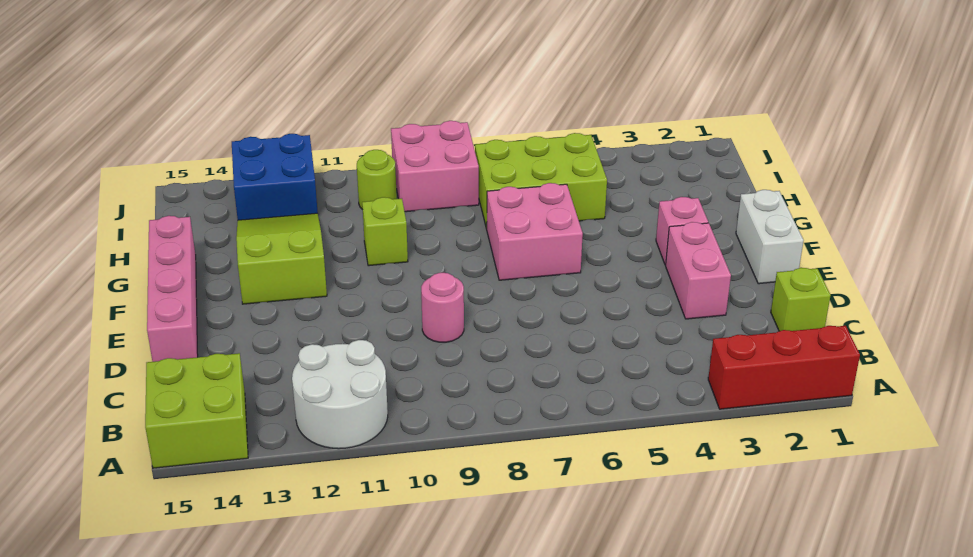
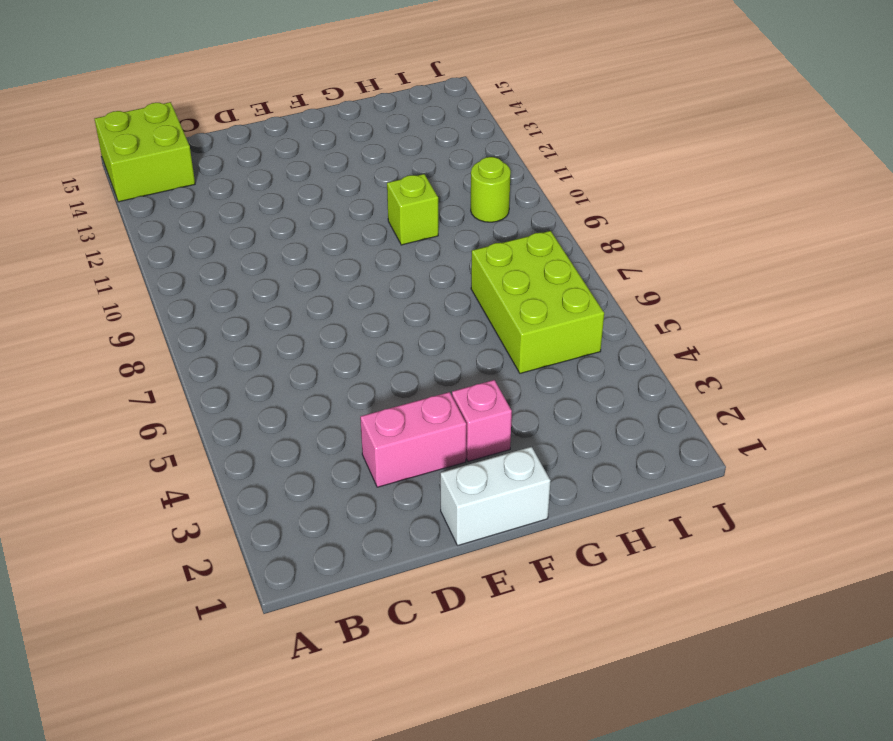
none -> red brick A1:A3 level 1
none -> white round brick A11:B12 level 1
none -> lime brick C1 level 1

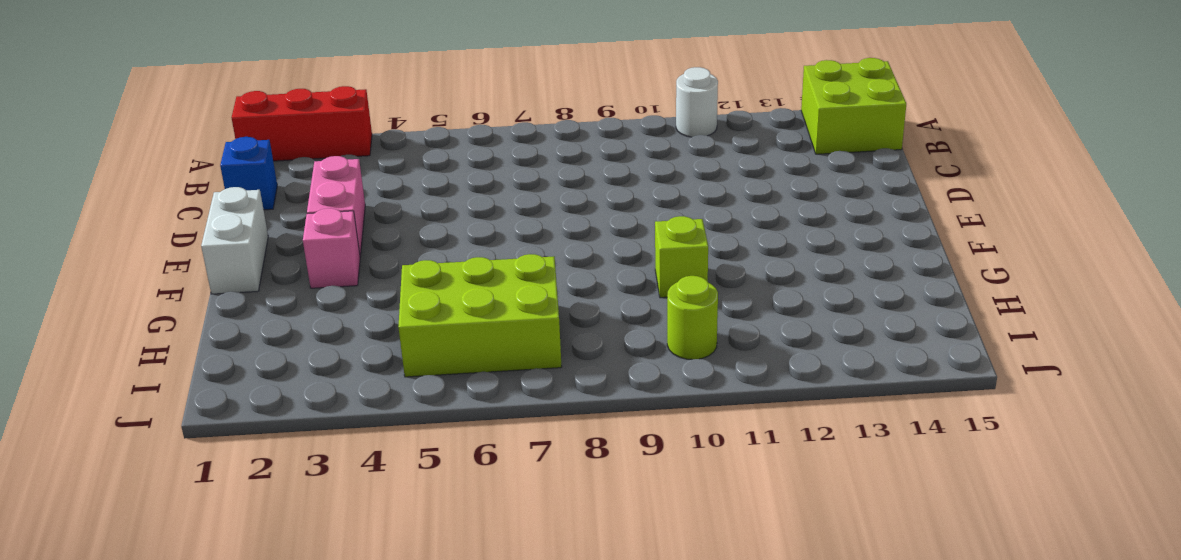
white round brick A11 level 1 -> white round brick A11:B12 level 1
blue brick C1 level 1 -> lime brick C1 level 1
none -> pink round brick D9 level 1
none -> pink brick D15:G15 level 1
none -> pink brick F6:G7 level 1

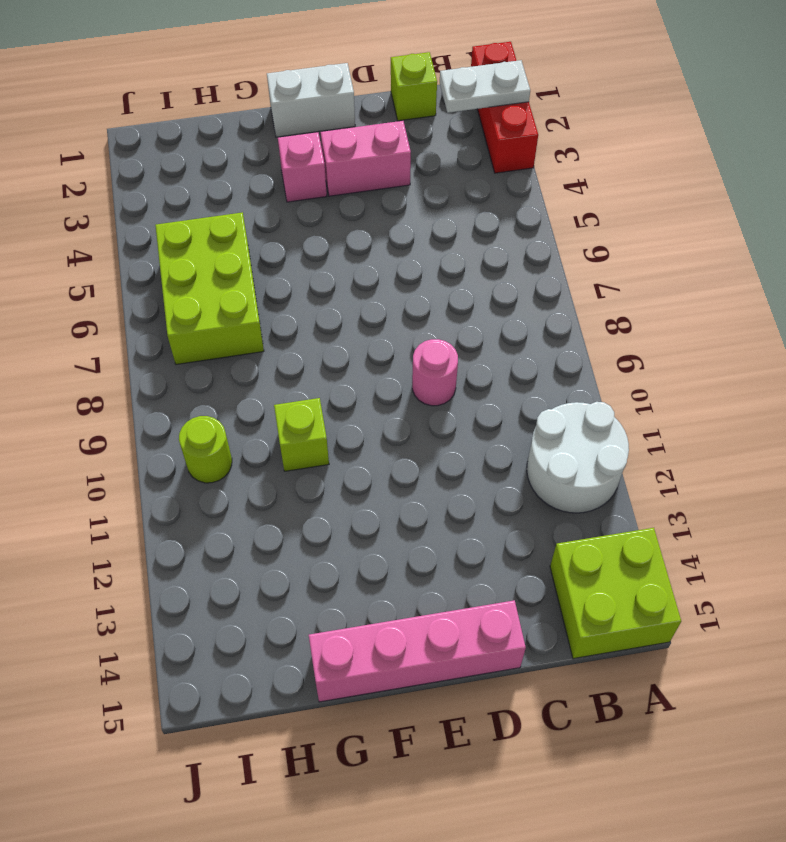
white plate A2:B2 level 2 -> none
none -> pink brick F6:G7 level 1
none -> lime slope F12:H13 level 1 top F
none -> pink brick I8:J9 level 1

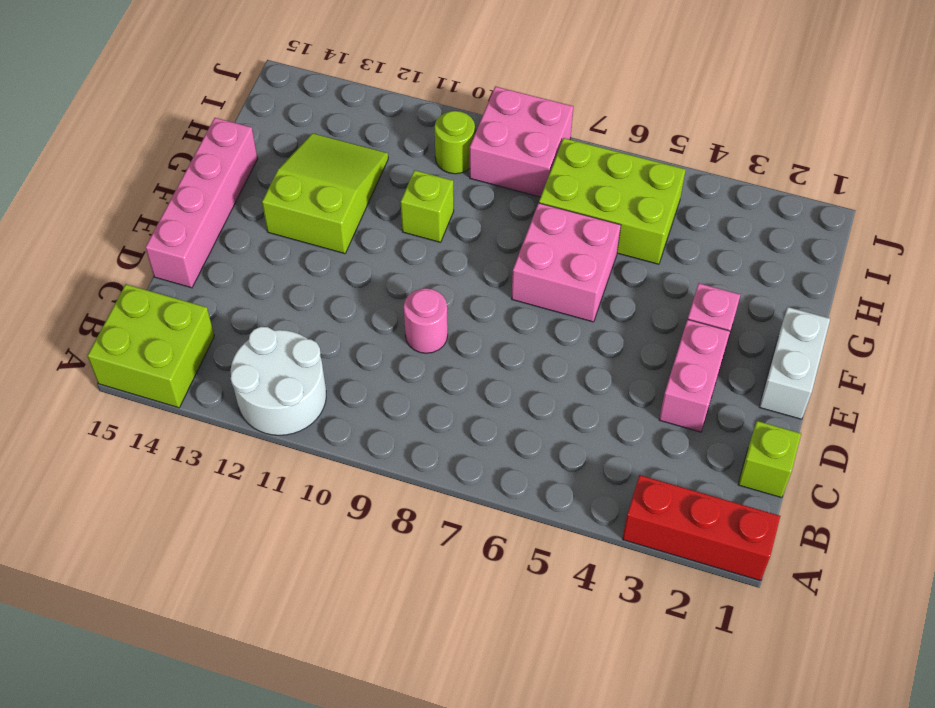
none -> blue brick I12:J13 level 1

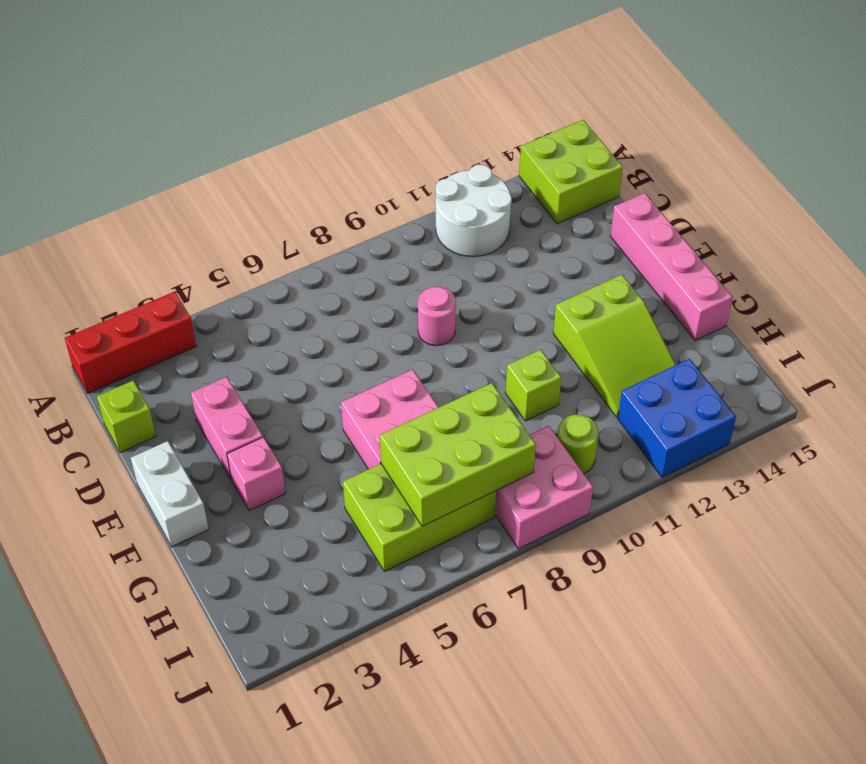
lime brick H6:I8 level 2 -> none

